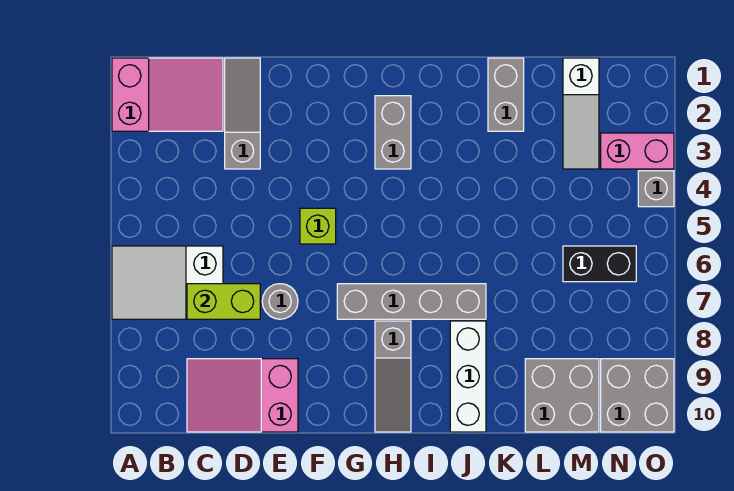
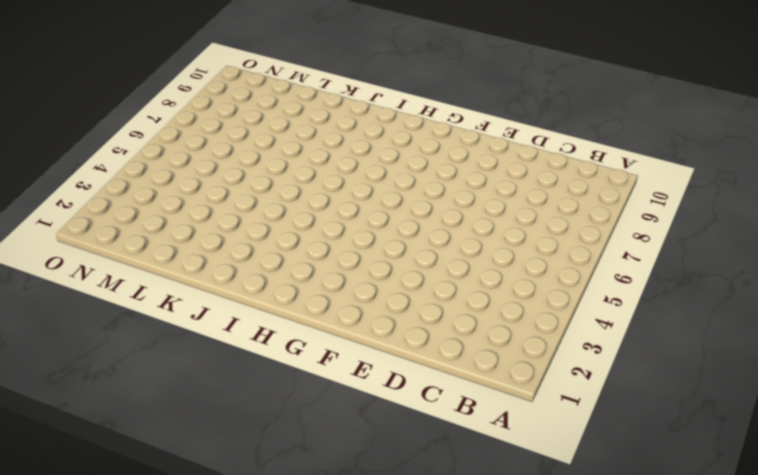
none -> pink slope A1:C2 level 1 top A
none -> white slope A6:C7 level 1 top C
none -> pink slope C9:E10 level 1 top E

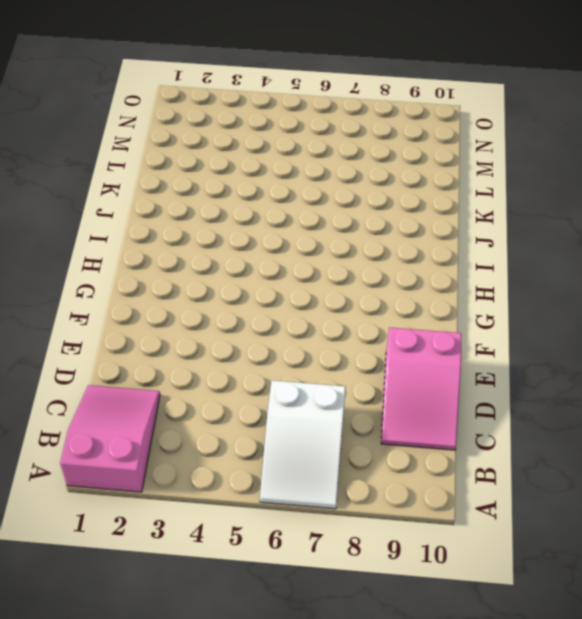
none -> grey slope D1:D3 level 1 top 3
none -> grey round brick E7 level 1
none -> lime brick F5 level 1

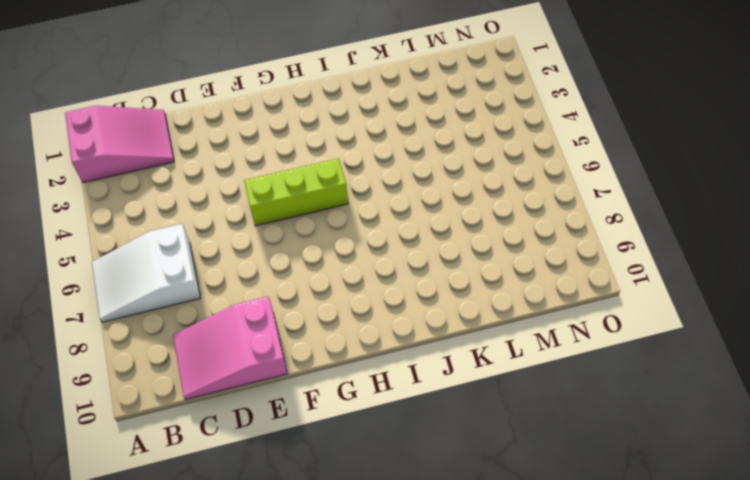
lime brick F5:H5 level 1 -> lime brick F5 level 1
none -> grey slope D1:D3 level 1 top 3
none -> grey round brick E7 level 1
none -> grey brick G7:J7 level 1

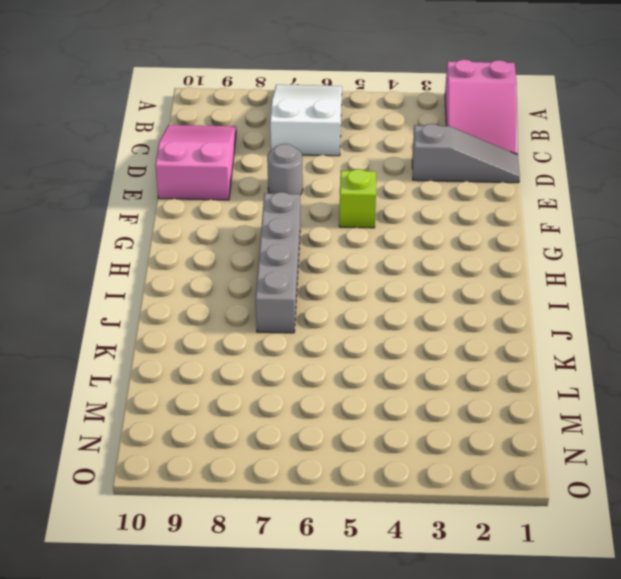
none -> grey brick H2:H3 level 1
none -> grey slope H8:H10 level 1 top 8
none -> white brick J8:J10 level 1

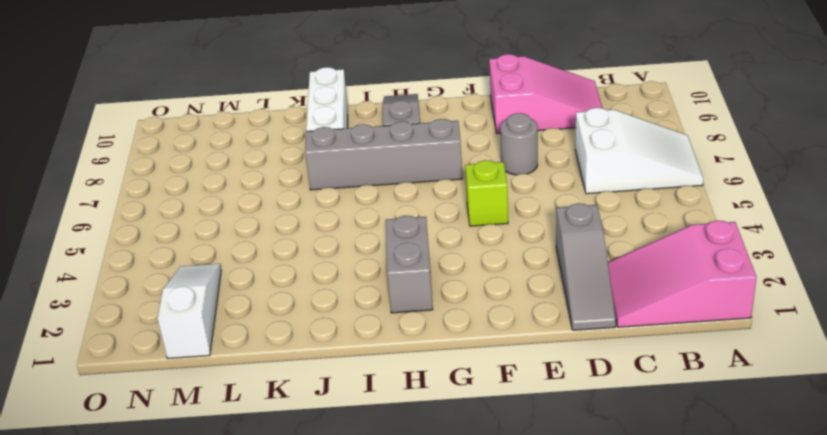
none -> grey brick K1:K2 level 1
none -> grey brick L9:M10 level 1
none -> black brick M6:N6 level 1

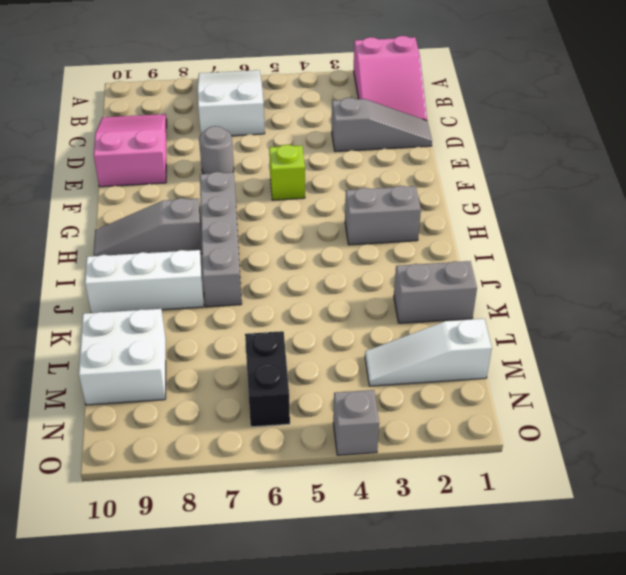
white brick L9:M10 level 1 -> grey brick L9:M10 level 1
none -> pink brick N3:O3 level 1
none -> grey brick N9:O10 level 1
none -> lime brick C7:D7 level 2

